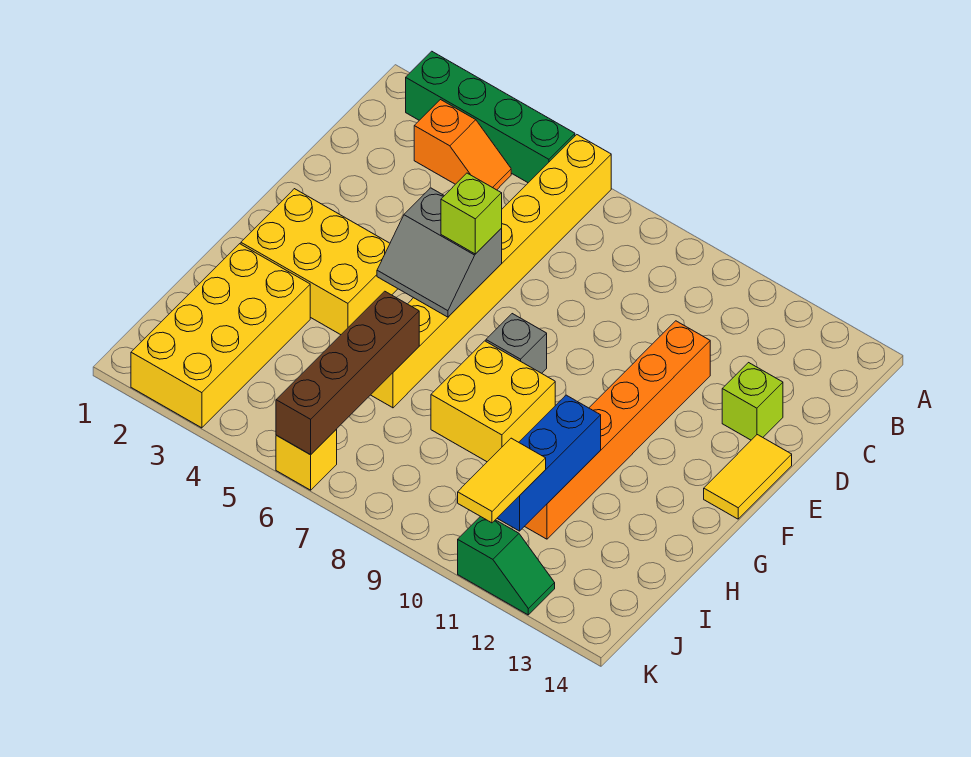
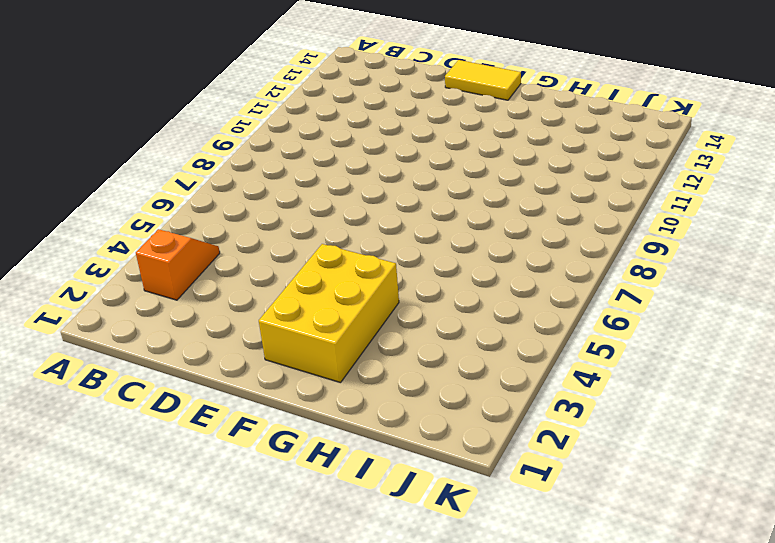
none -> green brick A2:A5 level 1
none -> yellow brick A6:H6 level 1
none -> orange brick D11:I11 level 1

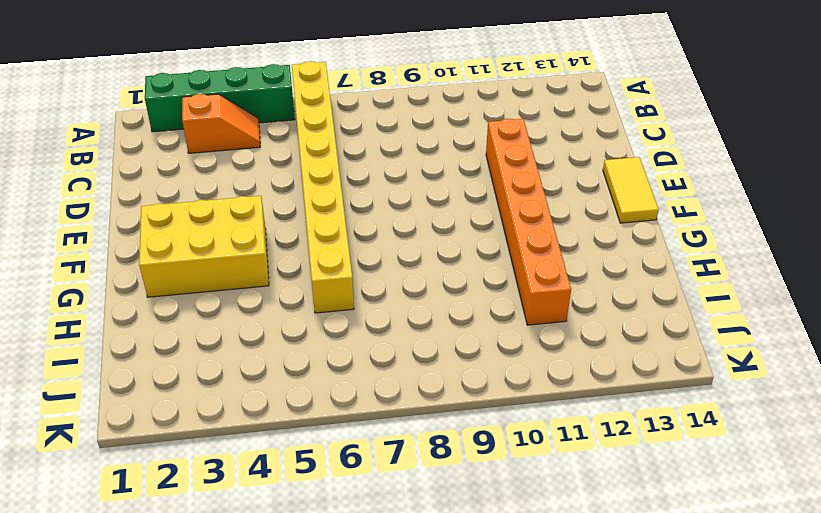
none -> lime brick D13 level 1
none -> grey brick F8 level 1
none -> yellow brick G8:H9 level 1

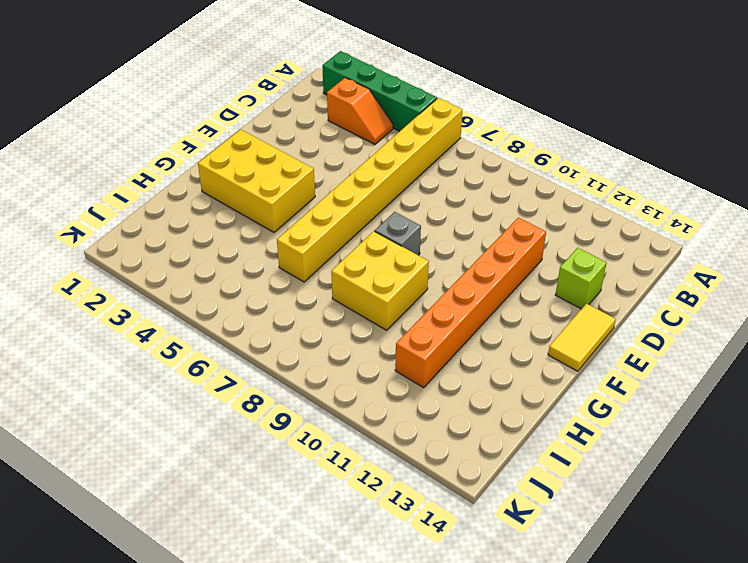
none -> yellow brick H2:K3 level 1
none -> yellow brick K6 level 1
none -> green slope K11:K12 level 1 top 11

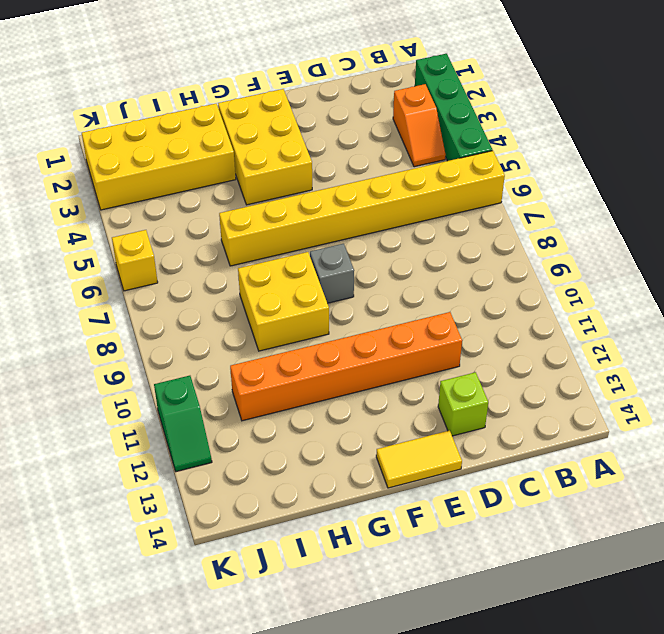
none -> grey slope E5:F6 level 2 top E
none -> brown brick H6:K6 level 2
none -> blue brick H11:J11 level 2

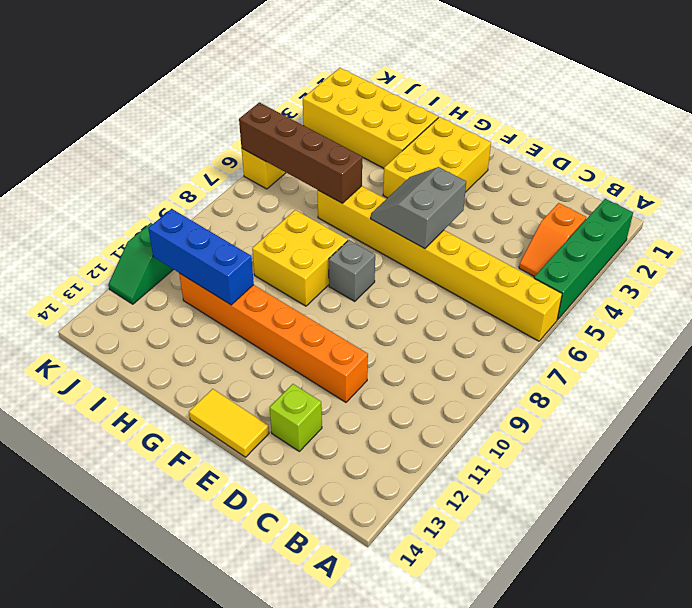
none -> lime brick E6 level 3
none -> yellow tile J11:K11 level 3

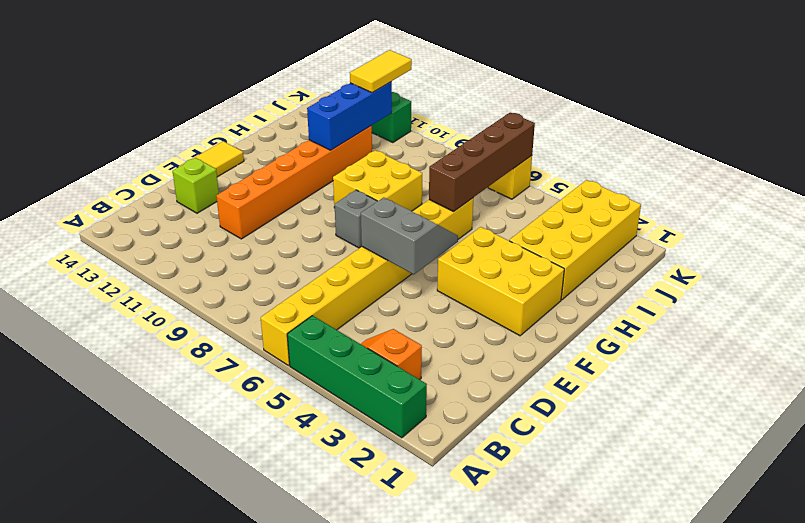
none -> lime brick E6 level 3

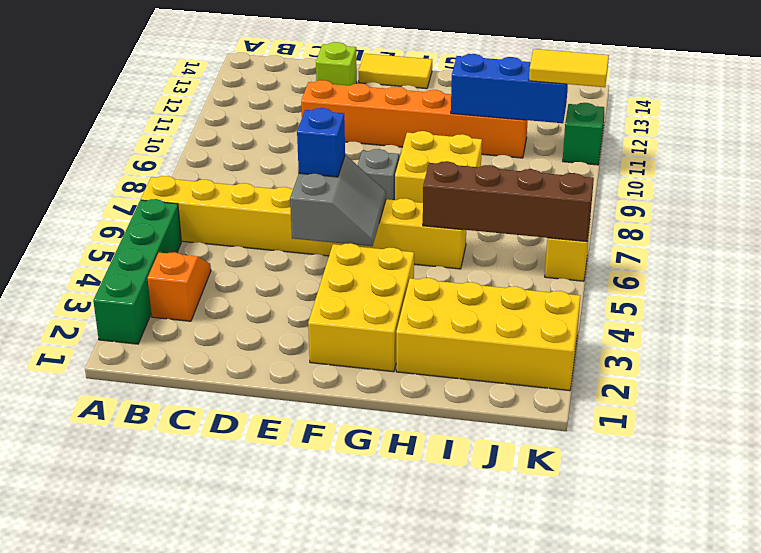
blue brick E6 level 3 -> lime brick E6 level 3

